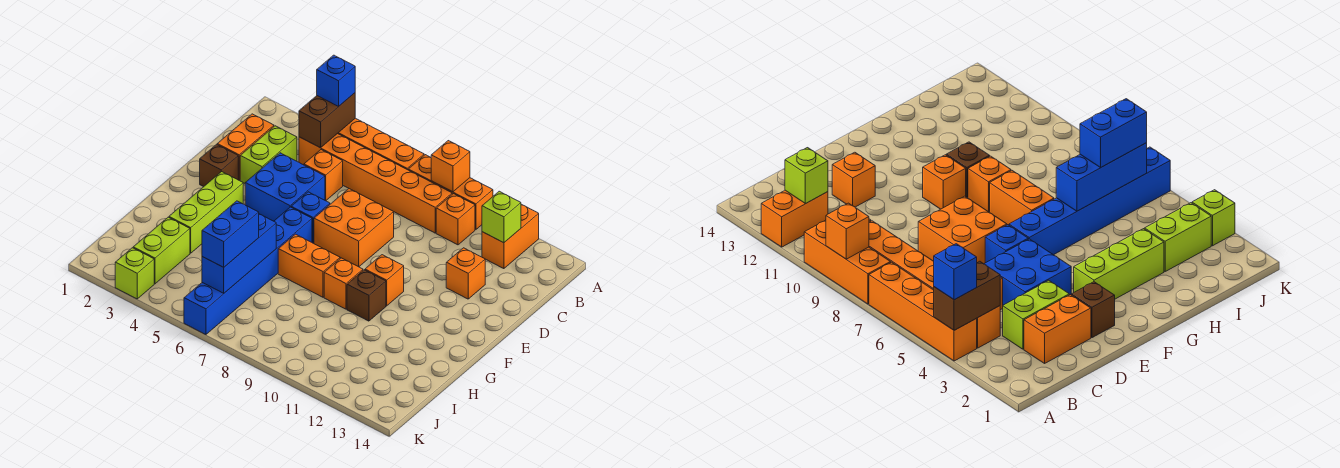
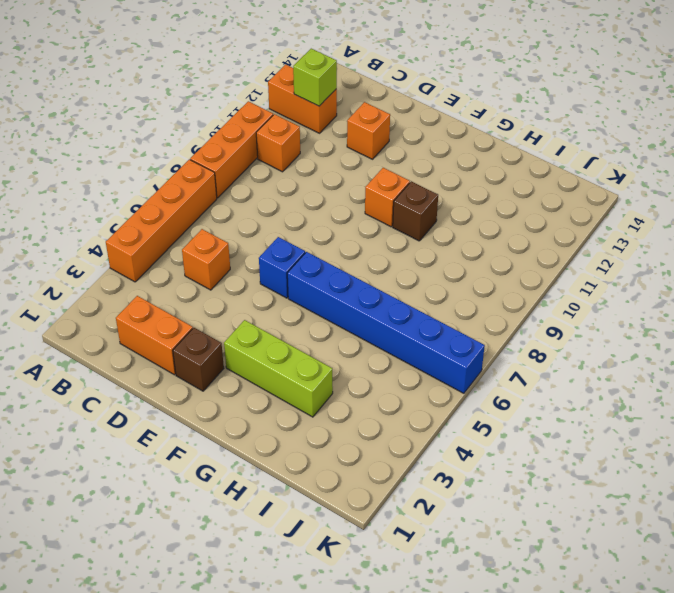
none -> orange brick B4:B9 level 1
none -> lime brick C3:D3 level 1
none -> blue brick D4:E5 level 1

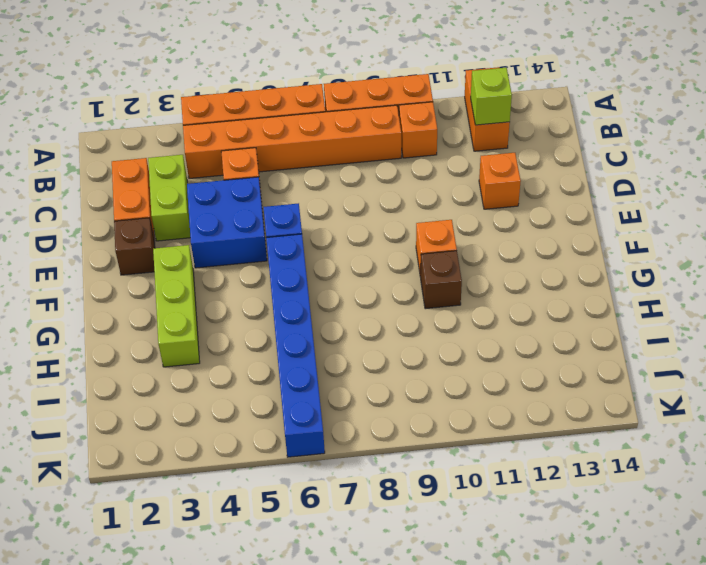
none -> orange brick D7:E8 level 1
none -> orange brick G7:G8 level 1
none -> orange brick G9 level 1

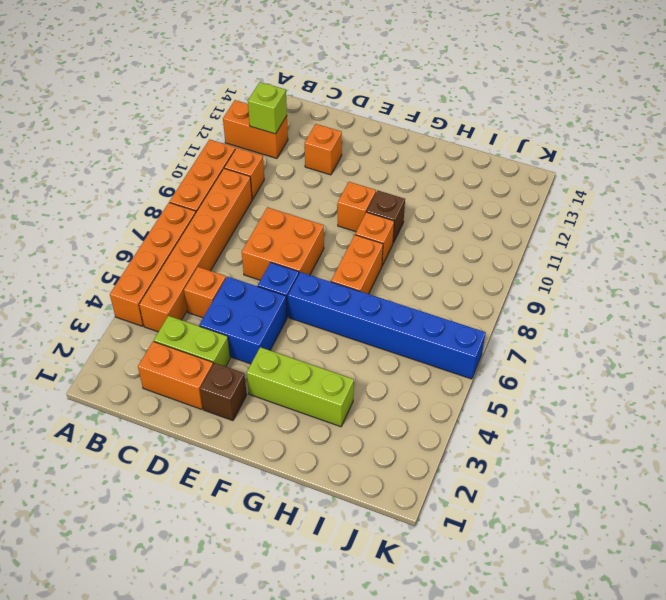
none -> lime brick I3:J3 level 1
none -> lime brick K3 level 1
none -> brown brick A4:B4 level 2

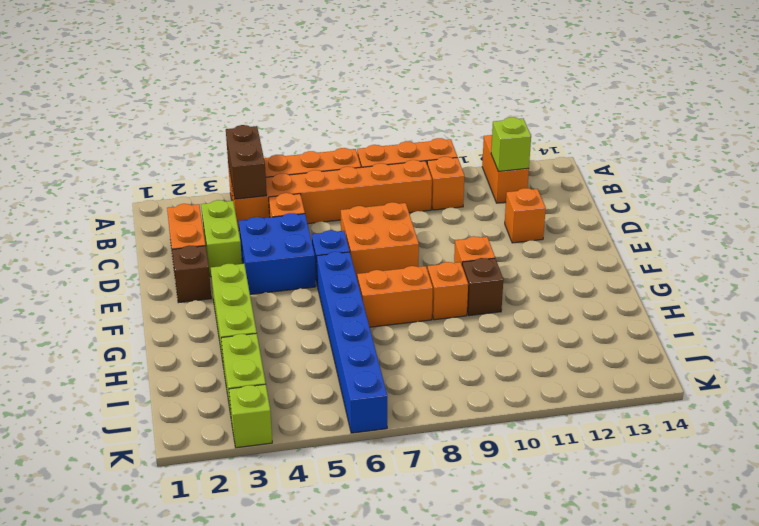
none -> orange brick A9 level 2
none -> blue brick H6:J6 level 2
none -> blue brick A4 level 3

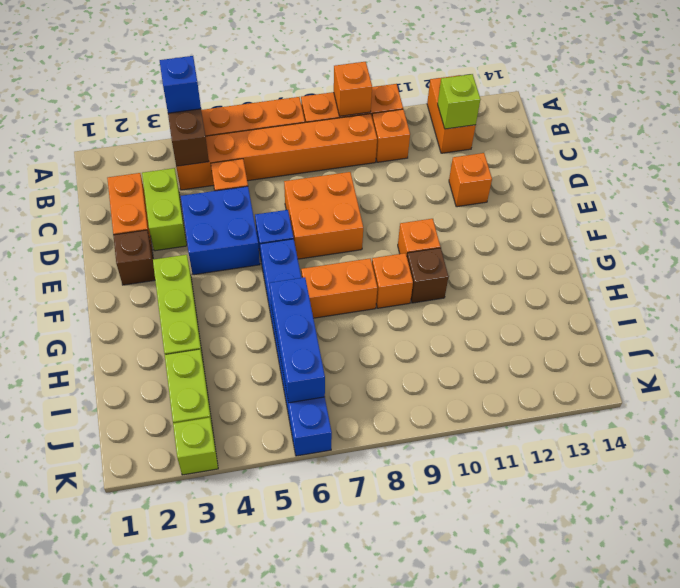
none -> blue brick I6:J6 level 3

